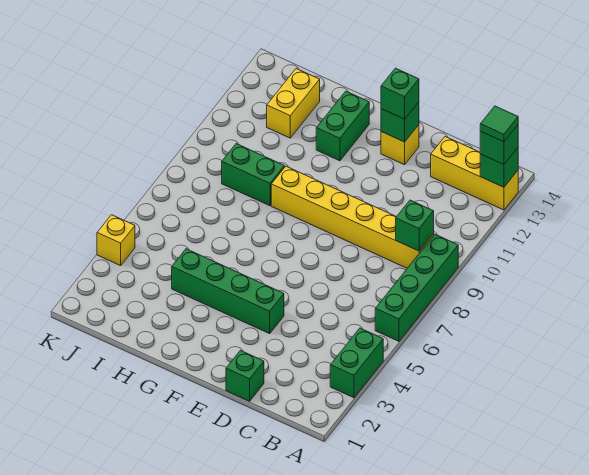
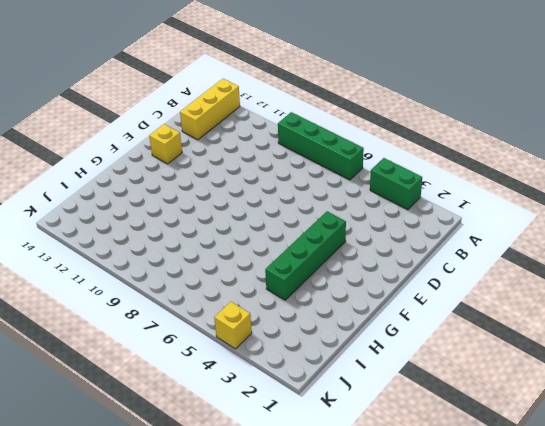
none -> yellow brick B9:G9 level 1
none -> green brick D1 level 1
none -> green brick G12:G13 level 1

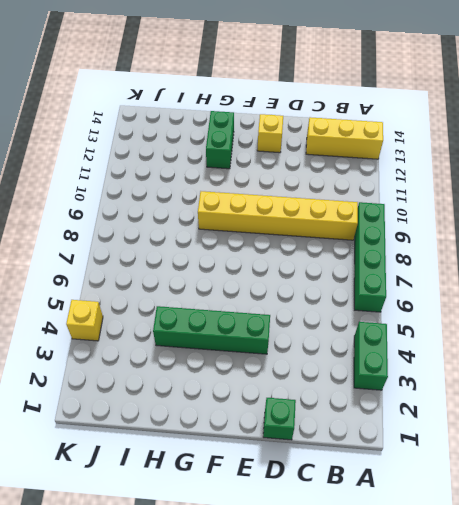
none -> green brick H9:I9 level 1
none -> yellow brick I12:I13 level 1
none -> green brick A13 level 2

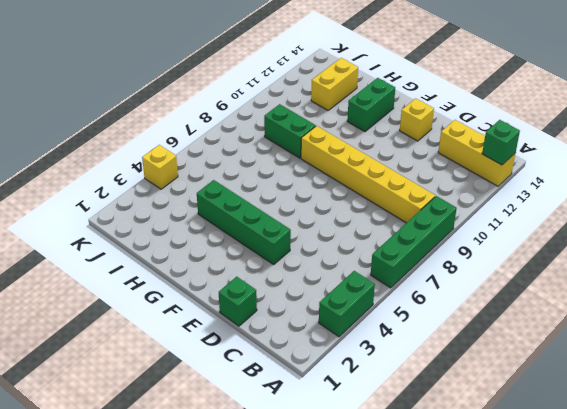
none -> green brick B9 level 2
none -> green brick E13 level 2
none -> green brick A13 level 3

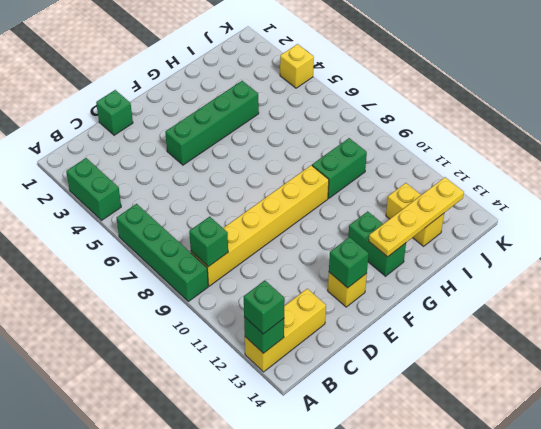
yellow plate G13:J13 level 2 -> none
none -> green brick E13 level 3
none -> green tile A13 level 4

